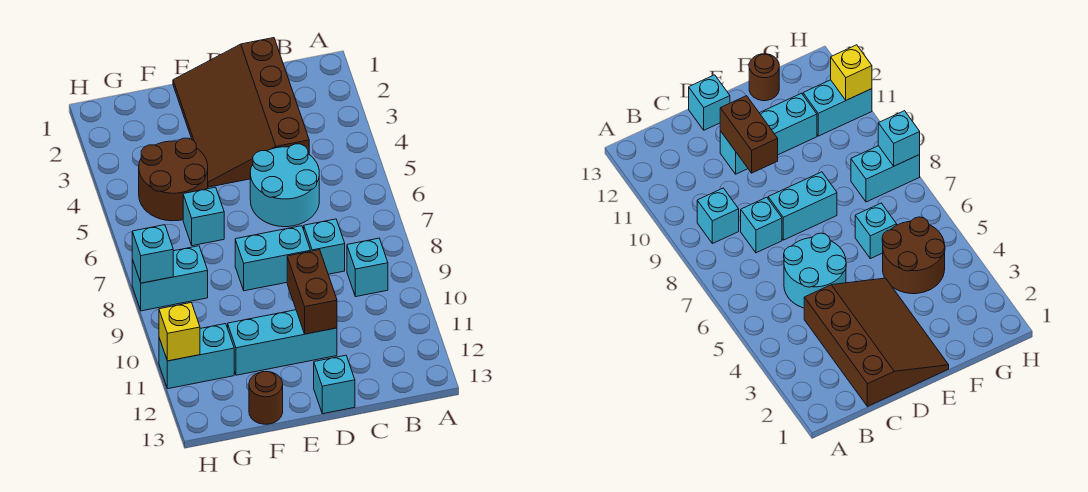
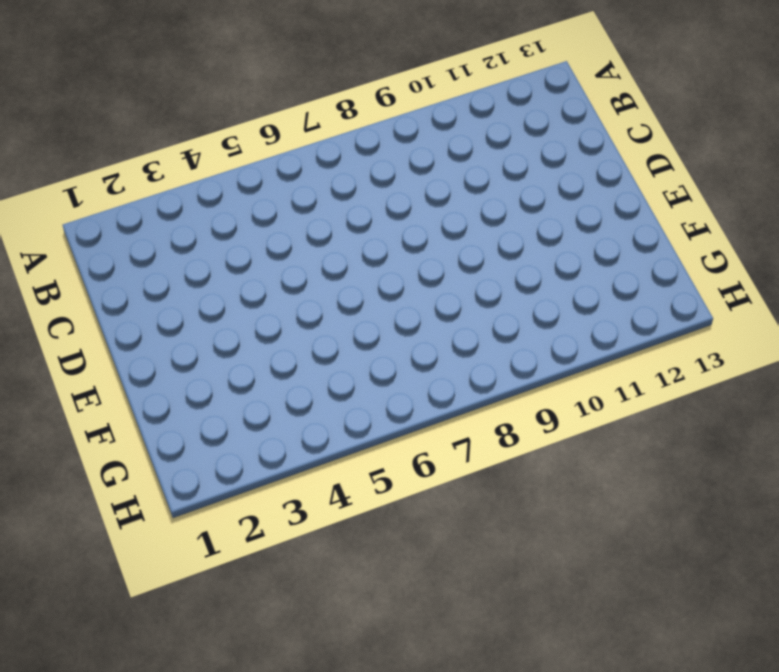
none -> cyan brick B9 level 1
none -> brown slope C1:E4 level 1 top C
none -> cyan round brick C5:D6 level 1

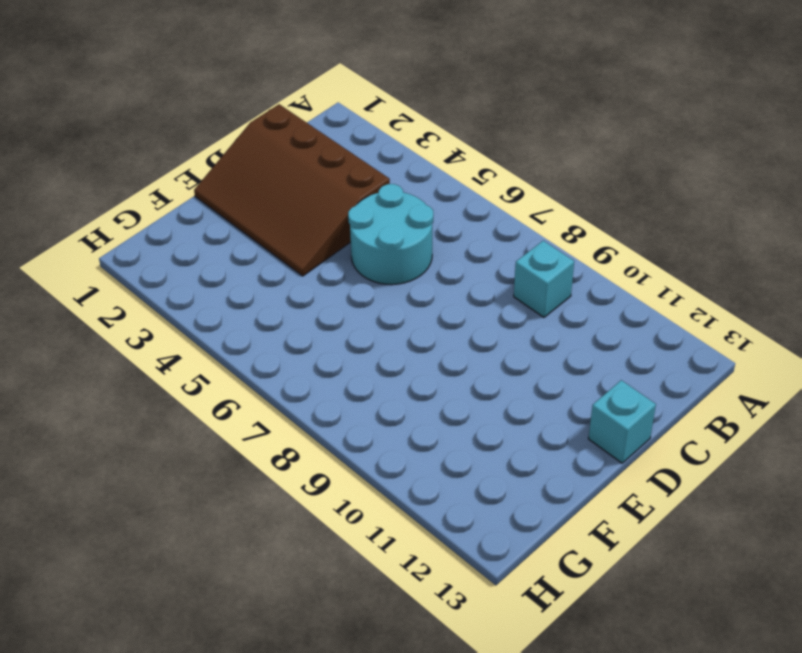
none -> cyan brick C8 level 1
none -> cyan brick D8:E8 level 1
none -> cyan brick D11:F11 level 1

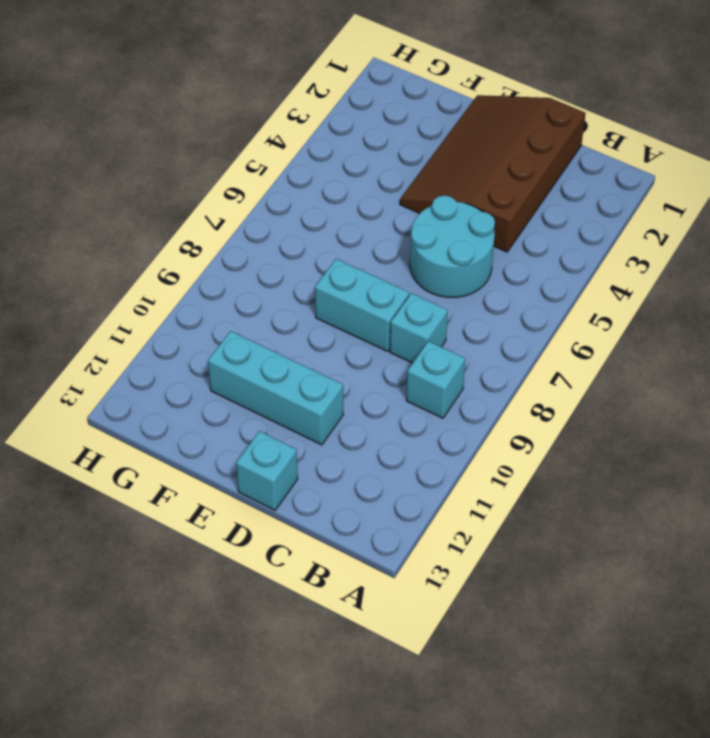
none -> brown round brick F4:G5 level 1
none -> cyan brick F6 level 1
none -> brown round brick F13 level 1

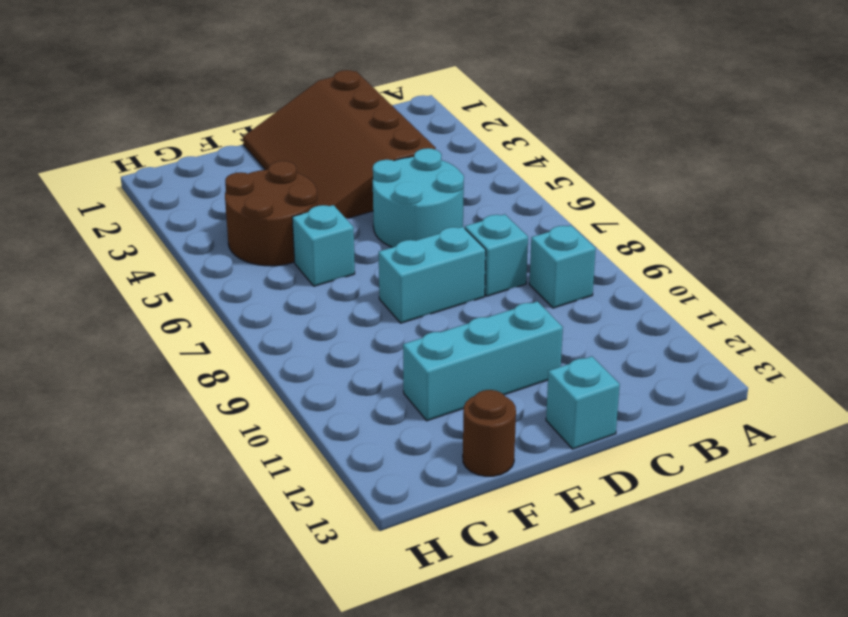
none -> cyan brick G8:H8 level 1
none -> cyan brick G11:H11 level 1
none -> brown brick D10:D11 level 2

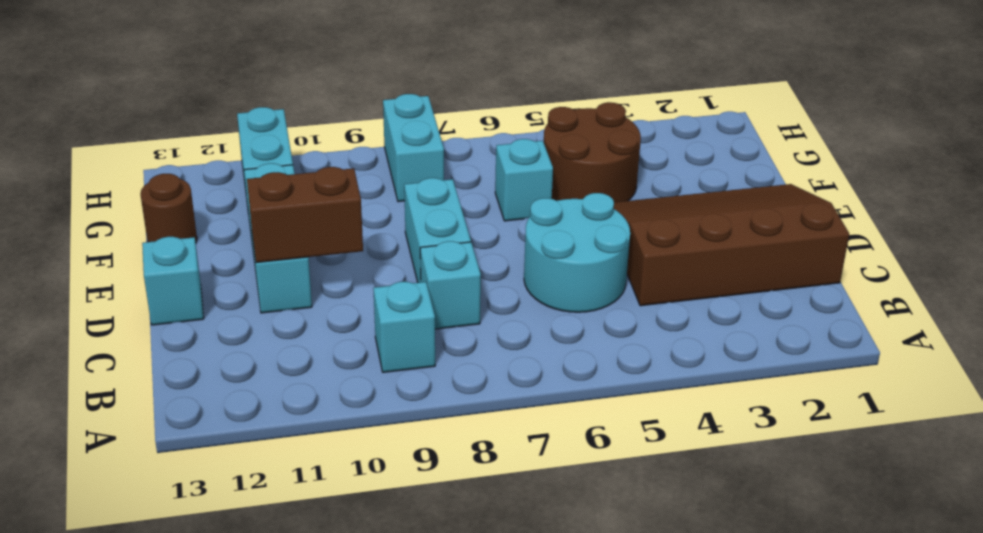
none -> cyan brick H8 level 2
none -> yellow brick H11 level 2

